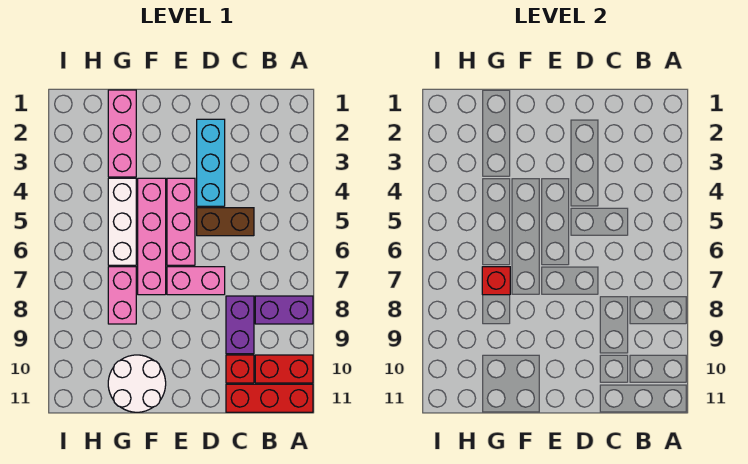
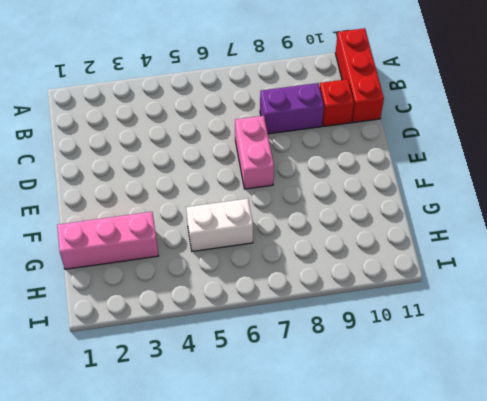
white brick G5:G6 level 1 -> white brick G4:G6 level 1
none -> purple brick A8:B8 level 1
none -> red brick A10:B10 level 1
none -> brown brick C5:D5 level 1

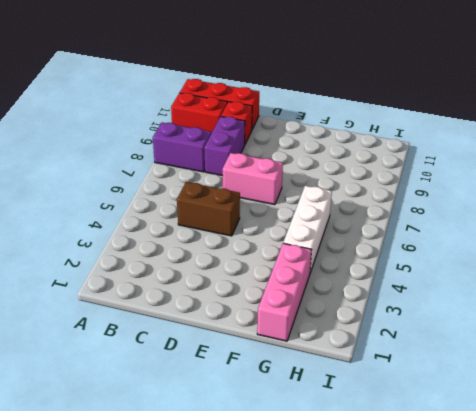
none -> cyan brick D2:D4 level 1
none -> pink brick E4:E6 level 1
none -> pink brick F4:F7 level 1

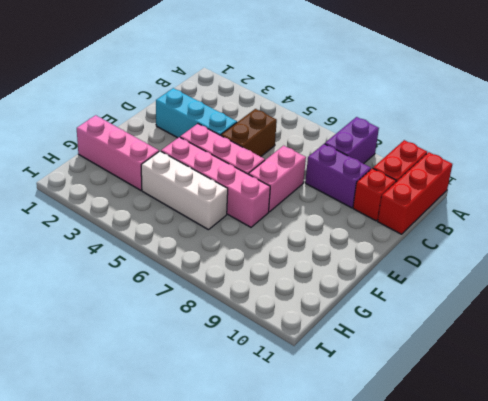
none -> white round brick F10:G11 level 1
none -> pink brick G7:G8 level 1
none -> red brick G7 level 2

